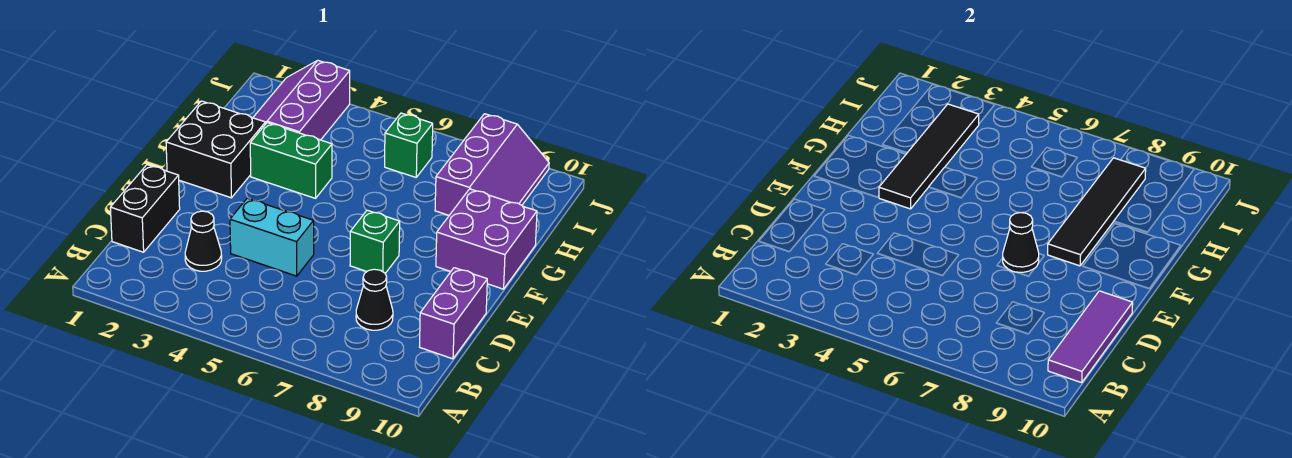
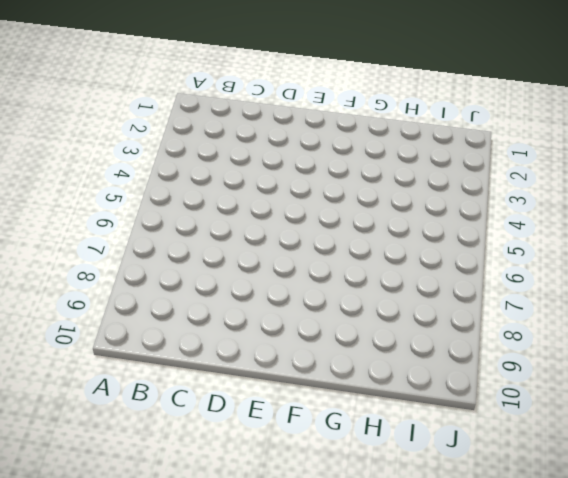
none -> black brick C1:D1 level 1
none -> black cone C3 level 1
none -> black cone C8 level 1

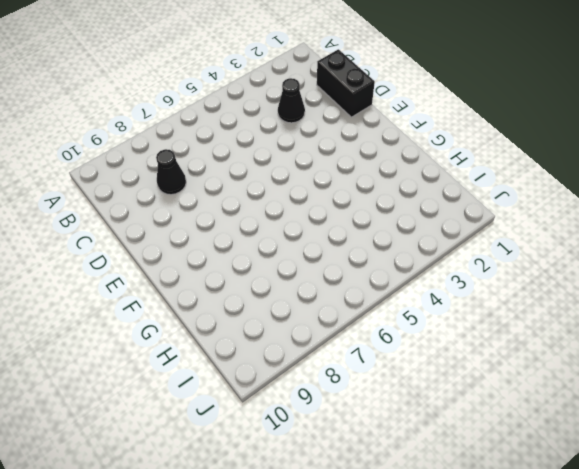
none -> purple brick C10:D10 level 1
none -> cyan brick D4:D5 level 1
none -> green brick E7 level 1

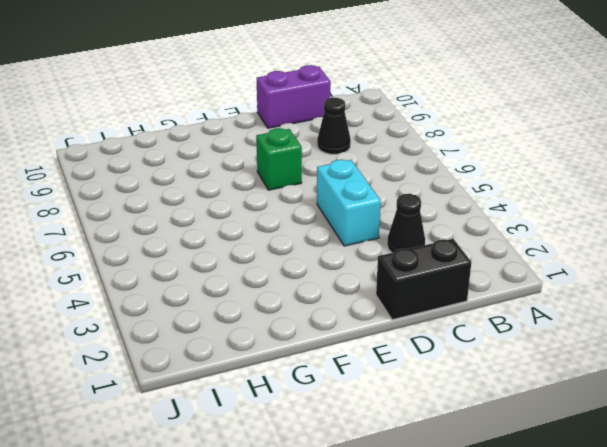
none -> black brick F1:G2 level 1
none -> purple brick F9:G10 level 1
none -> green brick G3:G4 level 1

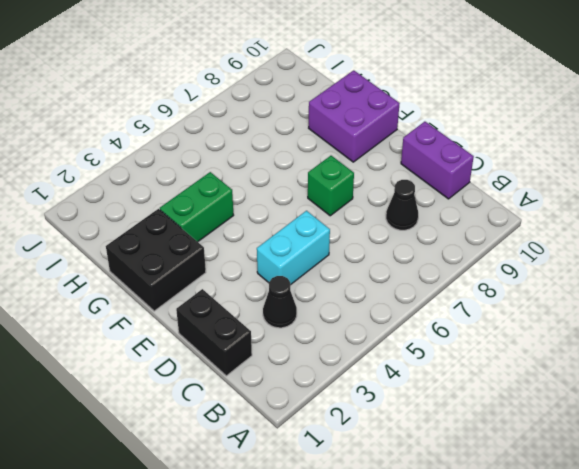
none -> purple slope H2:J3 level 1 top 3
none -> purple slope H8:J9 level 1 top 8
none -> green brick I6 level 1

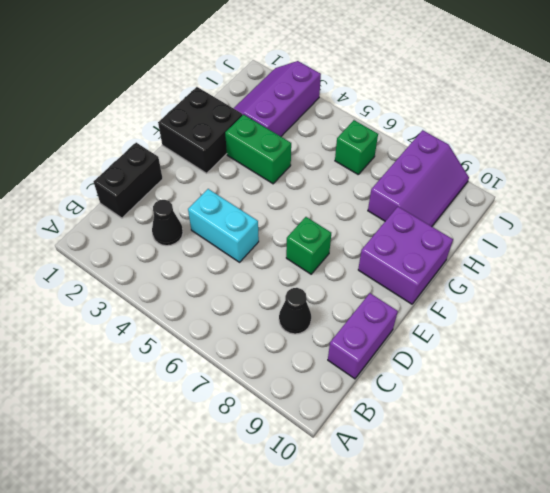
none -> purple tile B10:D10 level 2
none -> black cone E7 level 2
none -> black tile F3:I3 level 2

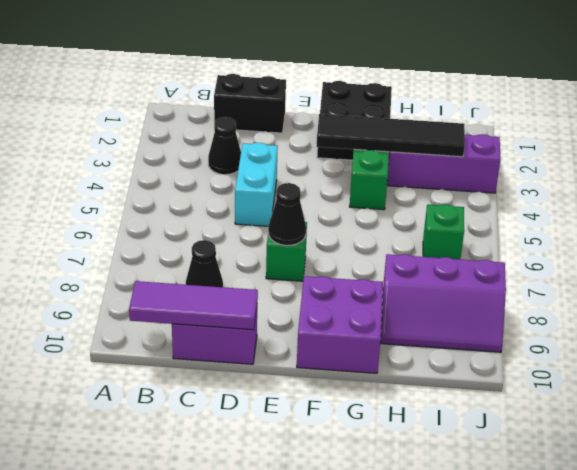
none -> black tile F8:I8 level 2

